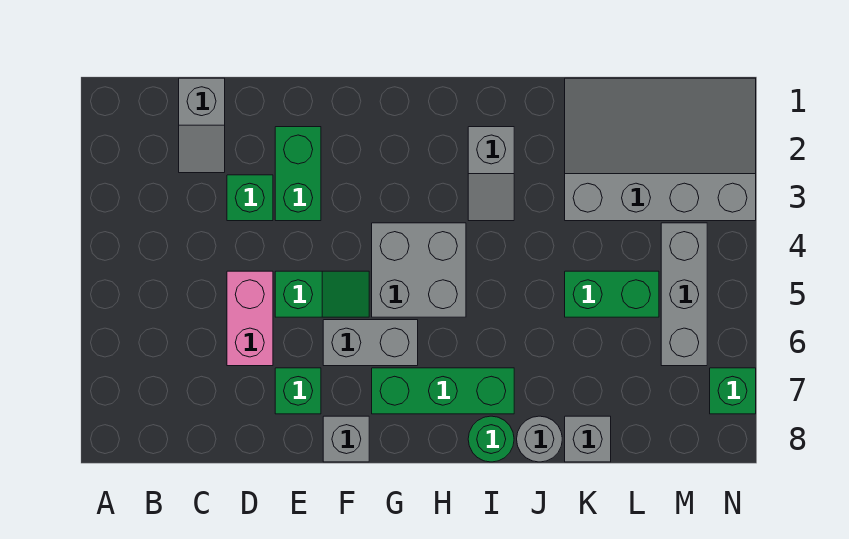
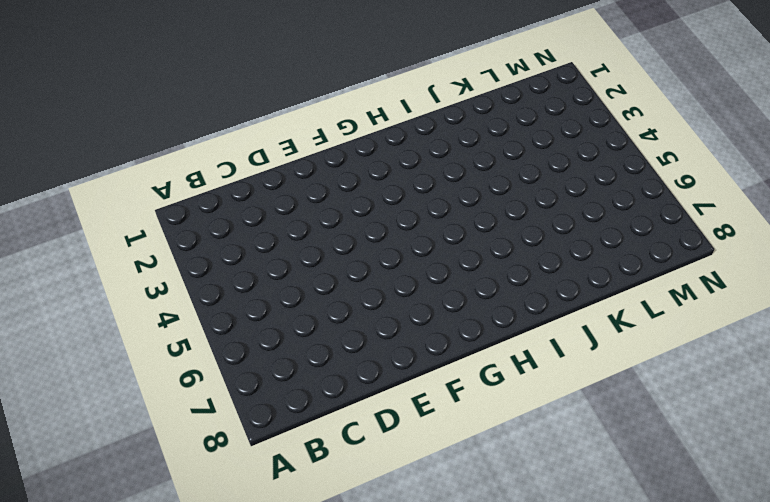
none -> grey slope C1:C2 level 1 top 1
none -> green brick D3 level 1
none -> pink brick D5:D6 level 1

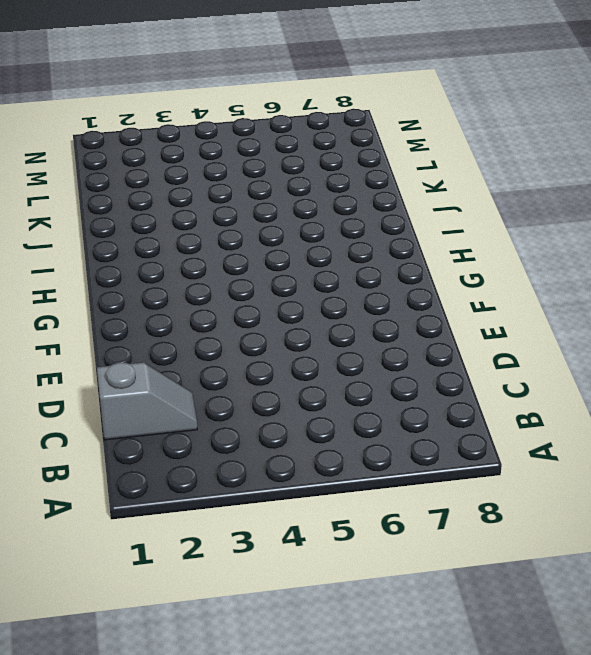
none -> green brick D3 level 1
none -> pink brick D5:D6 level 1
none -> green brick E2:E3 level 1

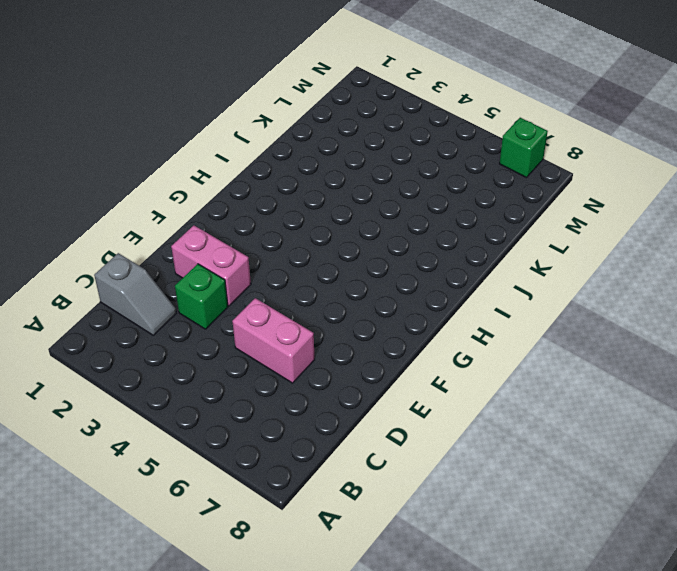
pink brick E2:E3 level 1 -> green brick E2:E3 level 1
none -> green slope E5:F5 level 1 top E
none -> green brick E7 level 1
none -> grey brick F6:G6 level 1

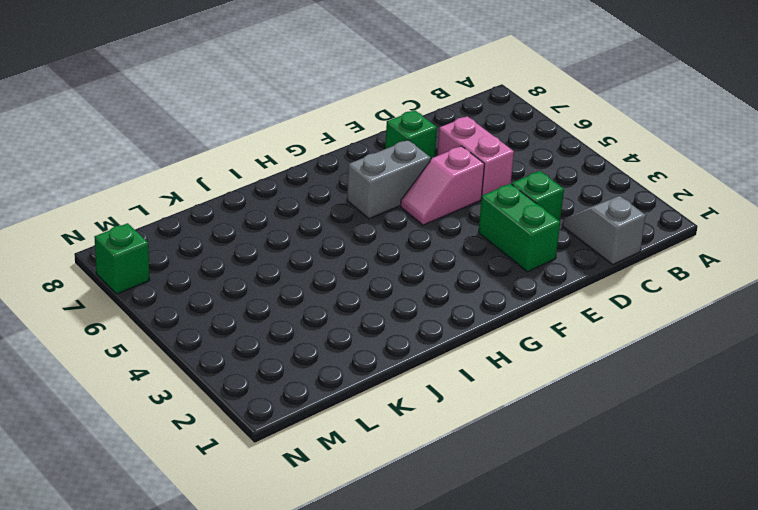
pink slope E5:F5 level 1 top E -> green slope E5:F5 level 1 top E
none -> grey brick F8 level 1
none -> grey brick G4:H5 level 1
none -> green brick G7:I7 level 1

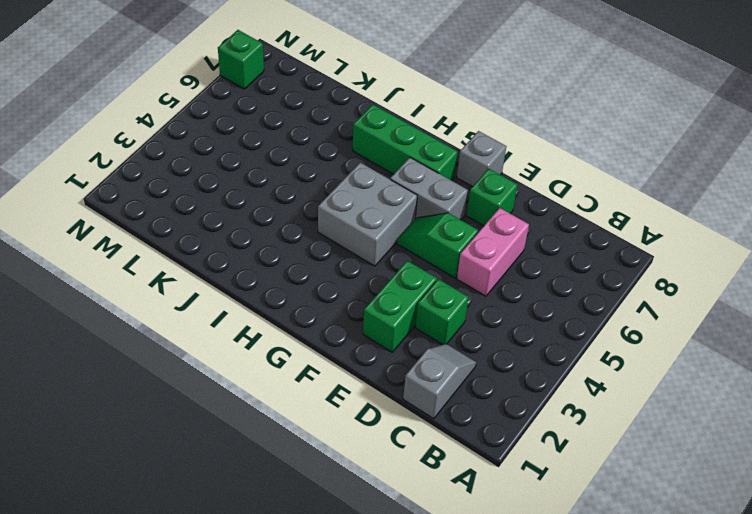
none -> grey slope I2:I3 level 1 top 2
none -> green round brick I8 level 1
none -> grey round brick J8 level 1

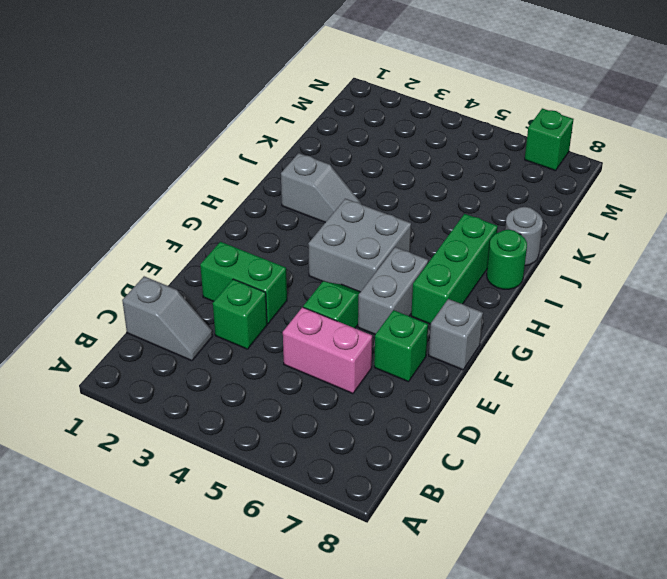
none -> grey slope K1:N3 level 1 top 3
none -> green brick K5:L5 level 1
none -> grey brick K8 level 1

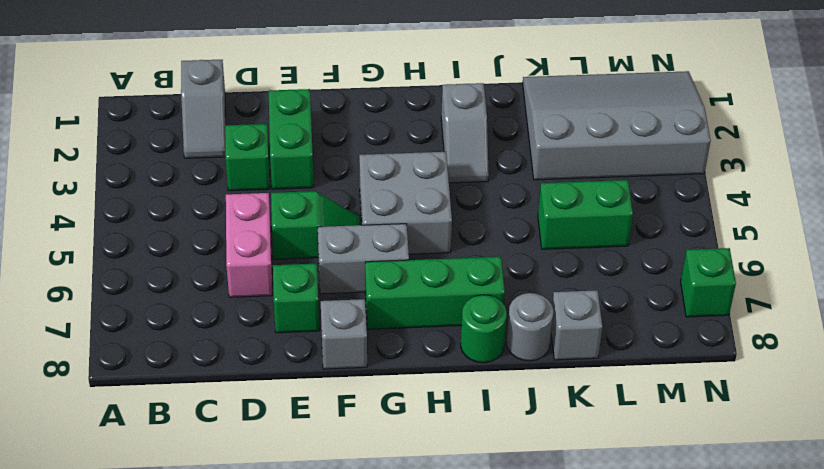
none -> grey brick M4:M6 level 1

